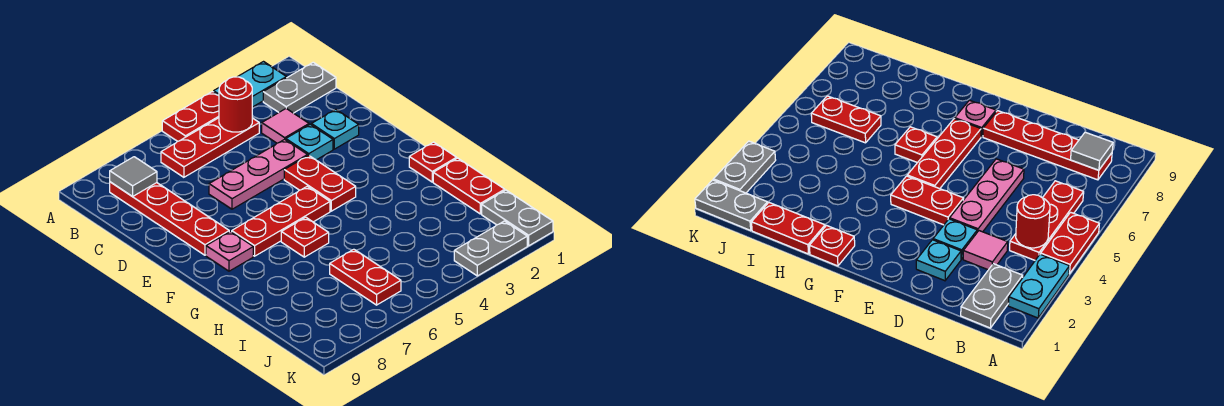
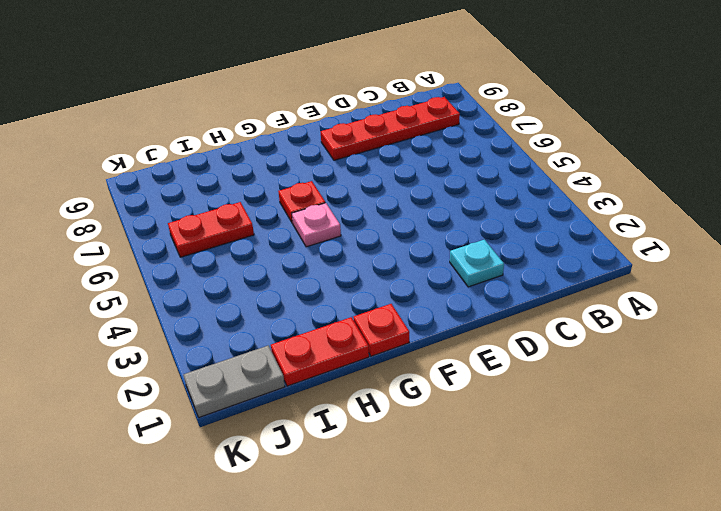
pink plate G5 level 1 -> pink plate F8 level 1
none -> cyan plate A2:A3 level 1
none -> red plate A4:A5 level 1
none -> grey plate B1:B2 level 1

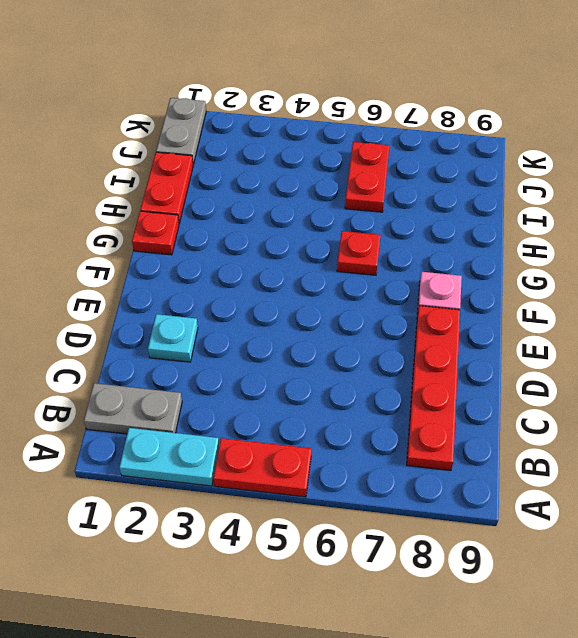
none -> red plate B4:B6 level 1
none -> pink tile C3 level 1
none -> cyan plate D3 level 1

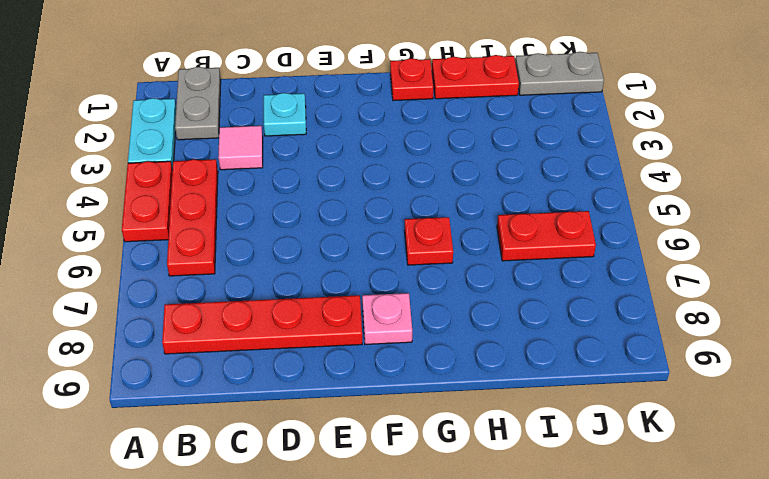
none -> cyan plate D3 level 1
none -> pink plate D4:D6 level 1
none -> red plate E4:F4 level 1

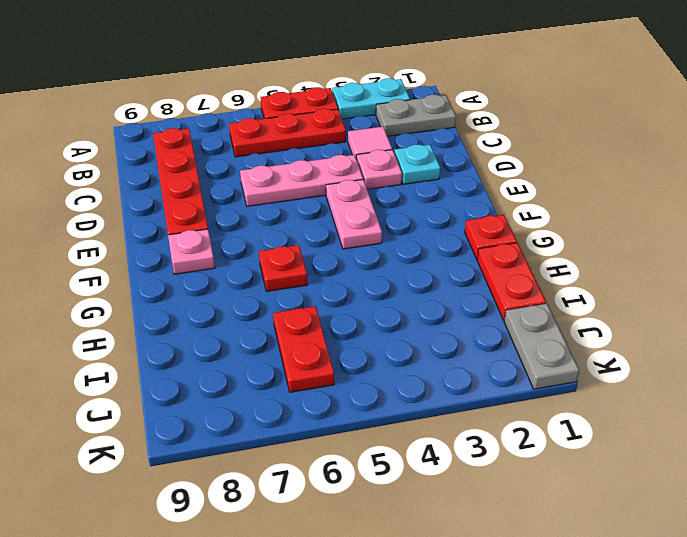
pink plate D3 level 1 -> cyan plate D3 level 1
pink plate E4:F4 level 1 -> red plate E4:F4 level 1
none -> red plate F5:F7 level 1
none -> grey plate K2:K3 level 1
none -> red round brick B4 level 2

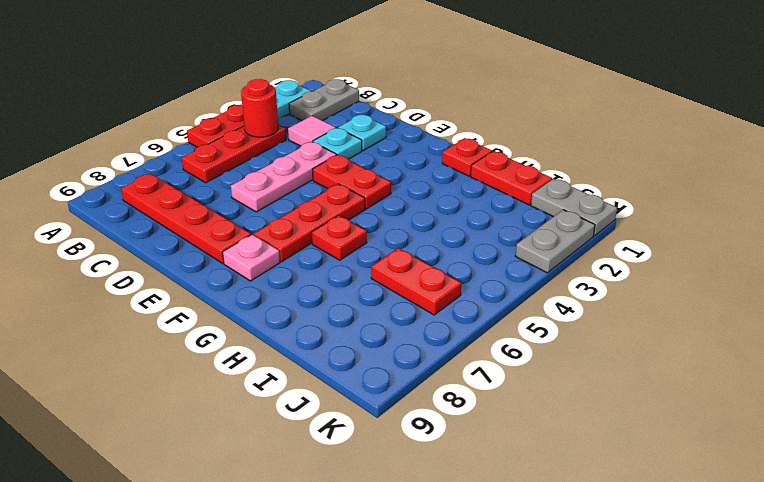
none -> grey tile B8 level 2

